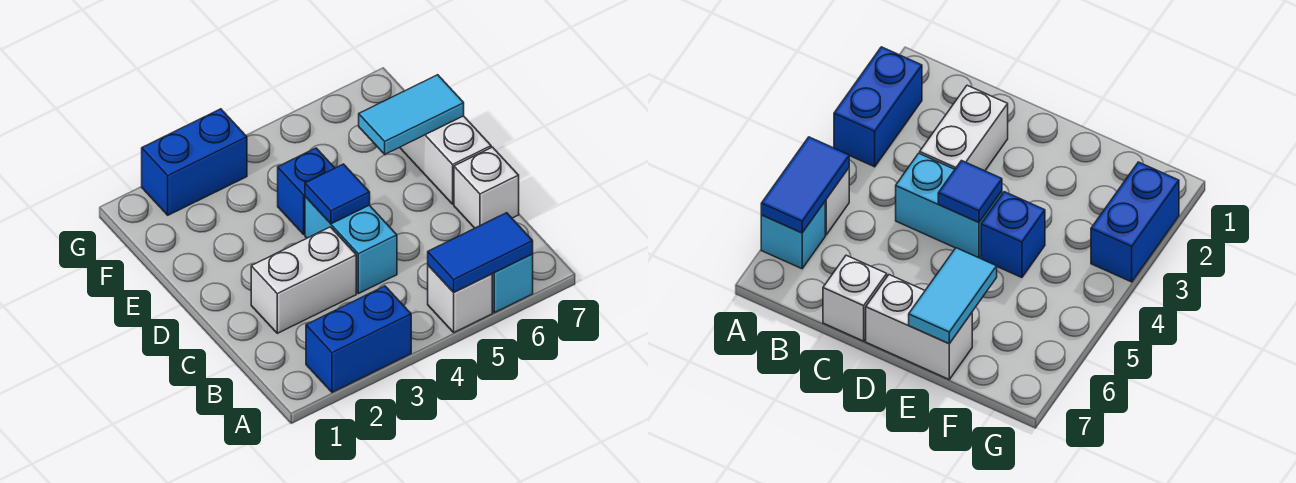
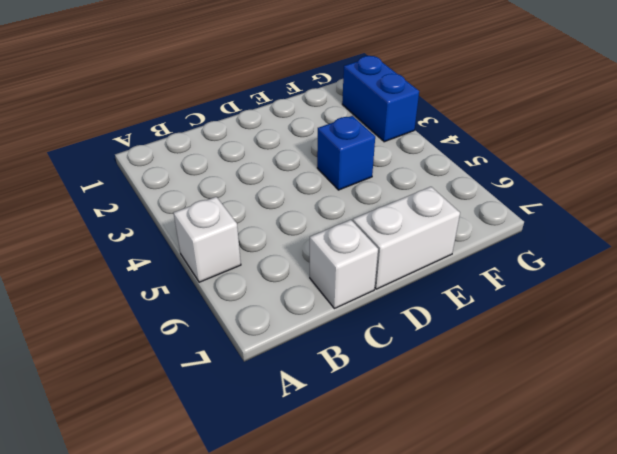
none -> blue brick A2:A3 level 1
none -> cyan brick A6 level 1
none -> white brick C2:C3 level 1

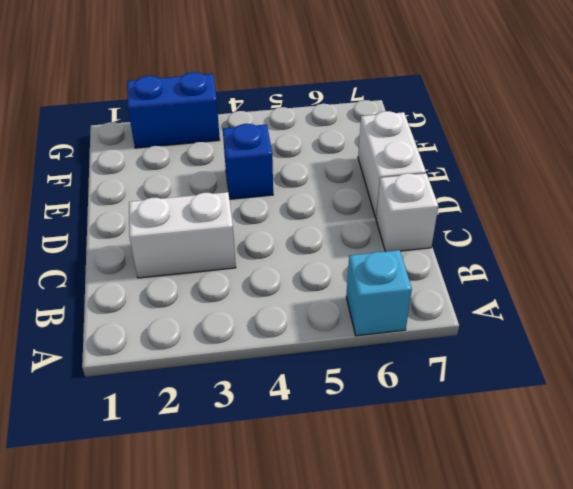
none -> blue brick A2:A3 level 1
none -> white brick A5 level 1
none -> cyan brick C4:D4 level 1

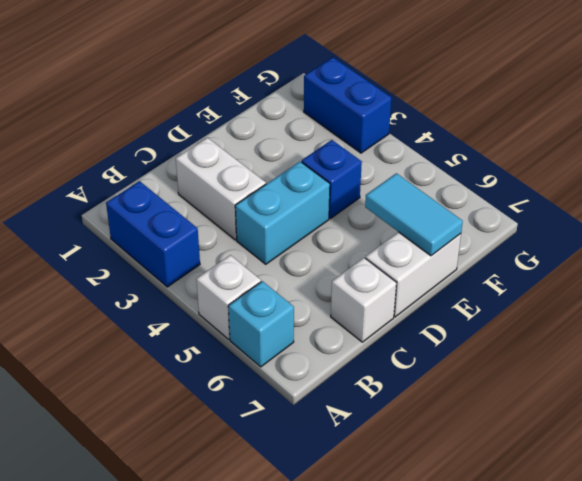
none -> blue tile A5:A6 level 2
none -> blue tile D4 level 2

